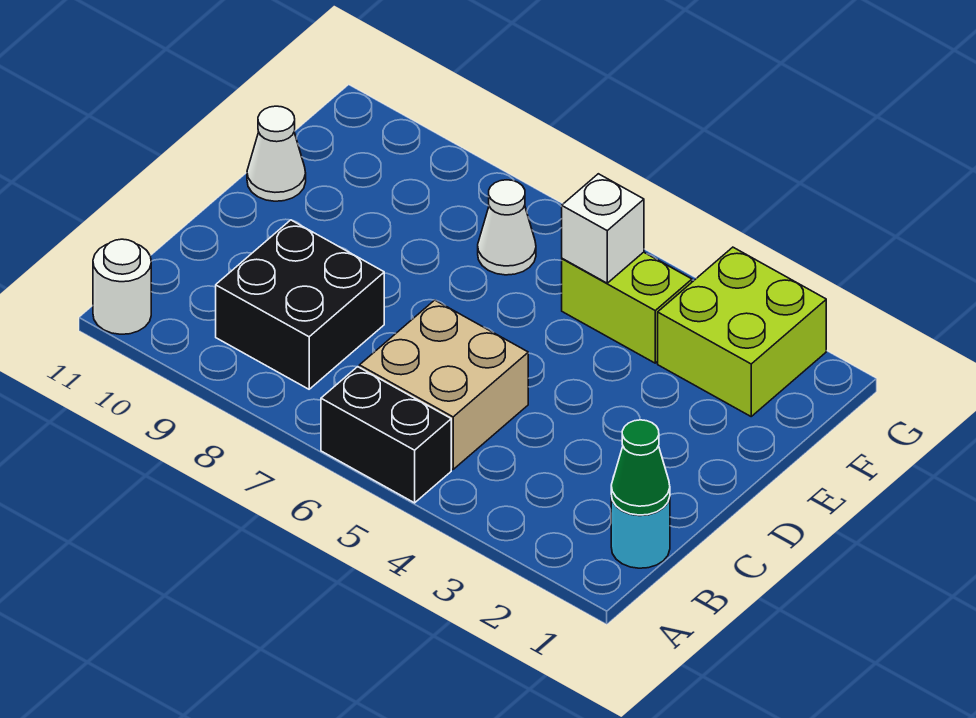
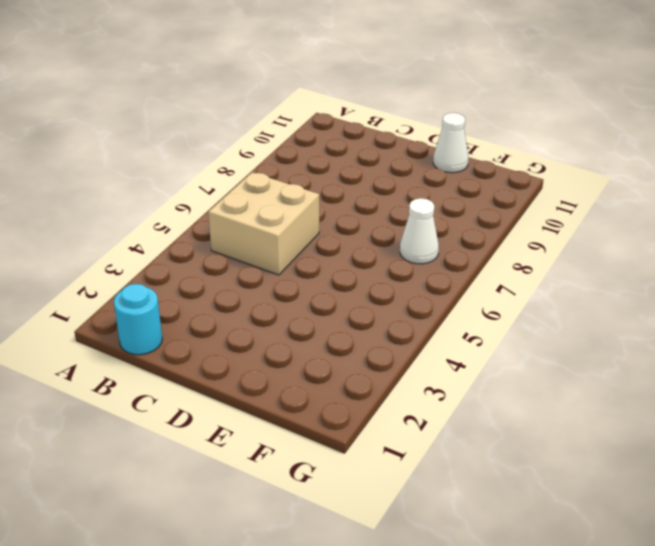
none -> black brick A5:A6 level 1
none -> white round brick A11 level 1

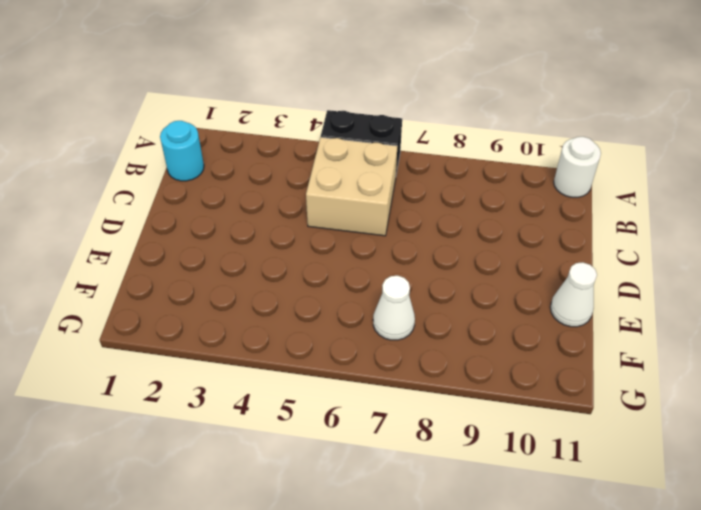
none -> black brick B8:C9 level 1
none -> lime brick F2:G3 level 1

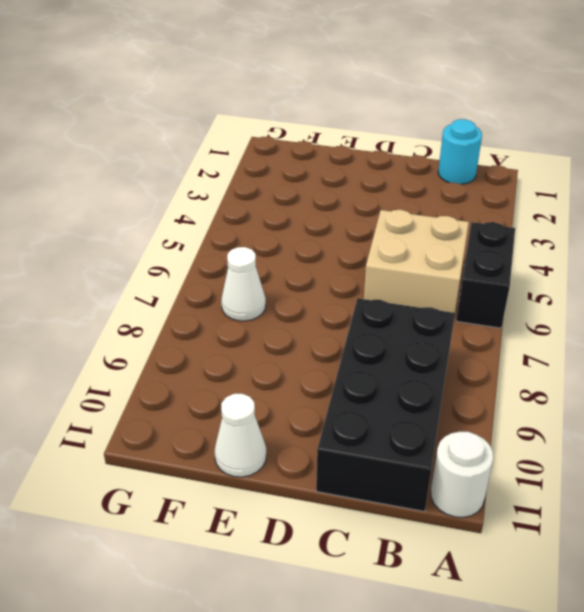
black brick B8:C11 level 1 -> black brick B8:C9 level 1
none -> lime brick F2:G3 level 1
none -> lime brick F4:F5 level 1

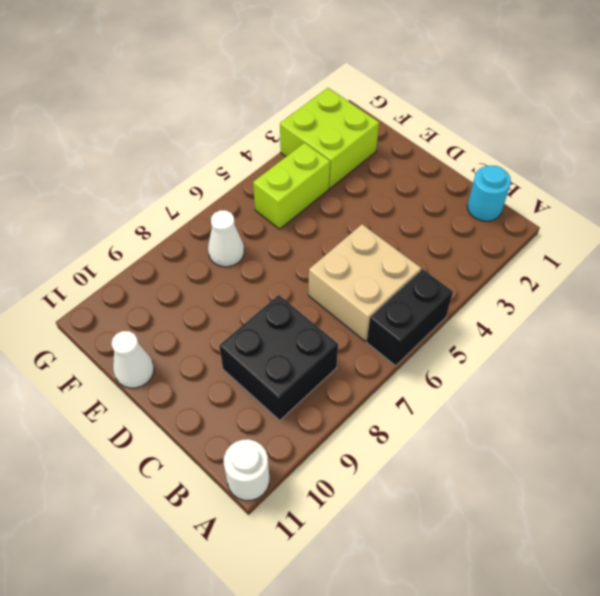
none -> green cone B1 level 2
none -> white brick F5 level 2

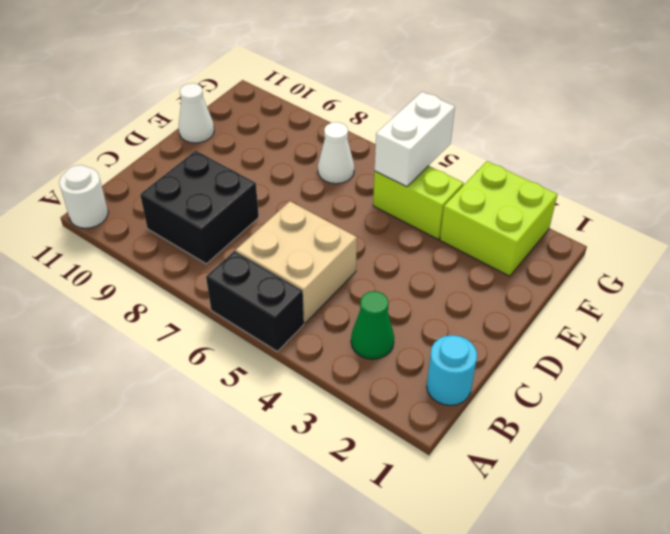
green cone B3 level 1 -> green cone B1 level 2
white brick F5:G5 level 2 -> white brick F5 level 2

